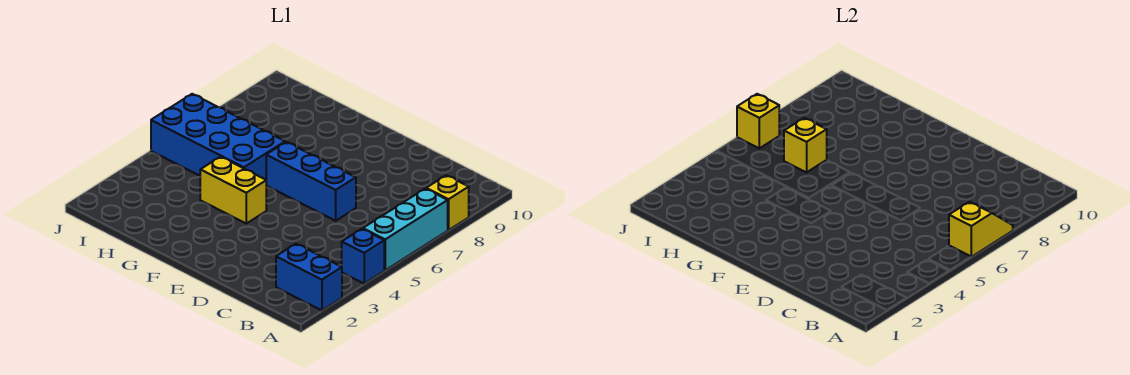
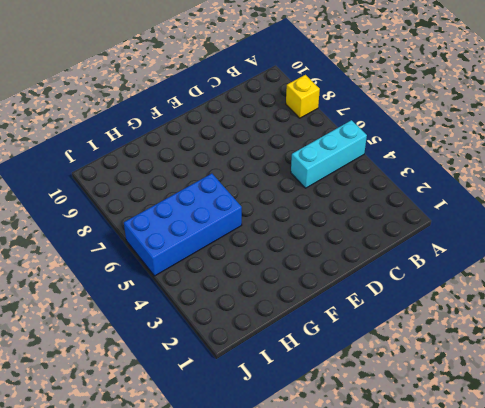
cyan brick A5:C5 level 1 -> cyan brick A5:A7 level 1
none -> blue brick A2:B2 level 1
none -> blue brick A4 level 1

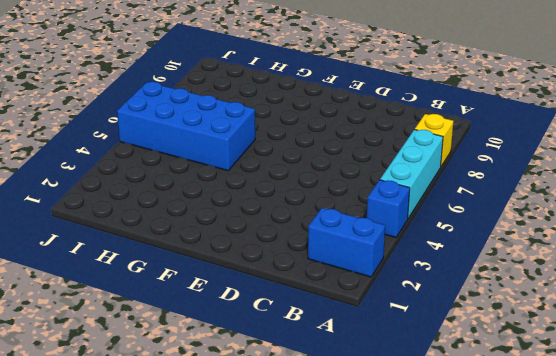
none -> blue brick D6:F6 level 1
none -> yellow brick F4:G4 level 1

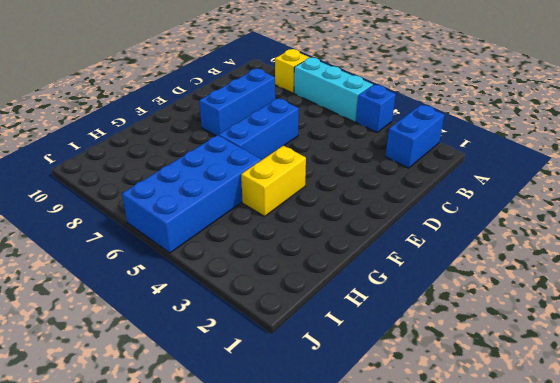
blue brick C8:E8 level 1 -> none
none -> yellow slope A6:A7 level 2 top 6
none -> yellow brick H6 level 2

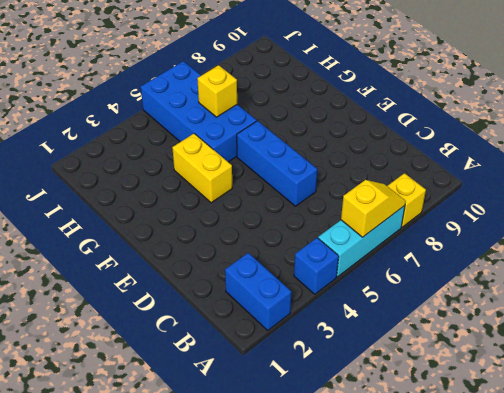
none -> yellow brick J6 level 2

